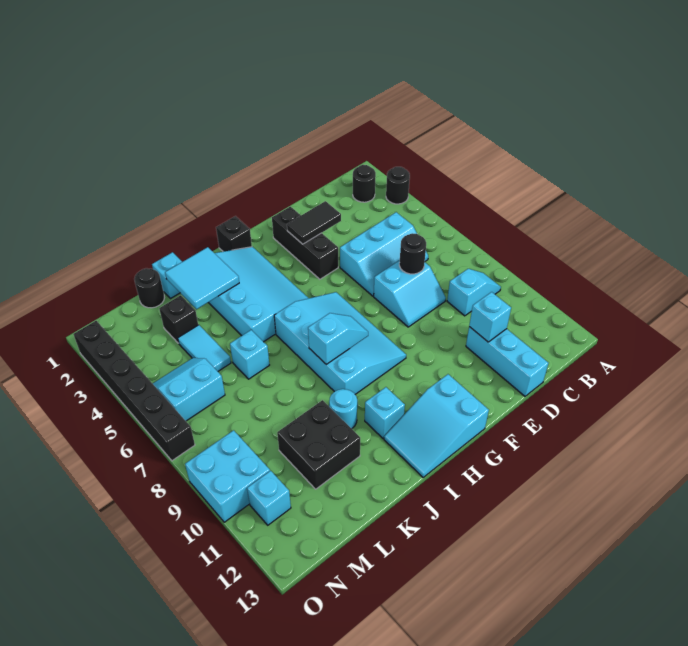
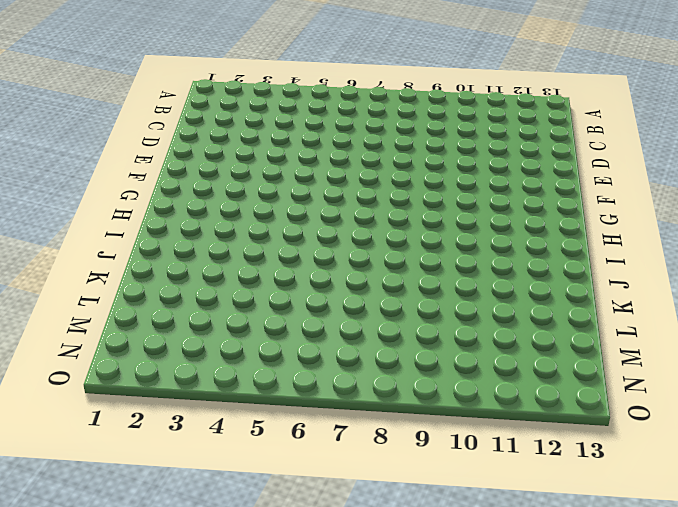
none -> black round brick A3 level 1
none -> black round brick B2 level 1
none -> cyan slope B9:C9 level 1 top C

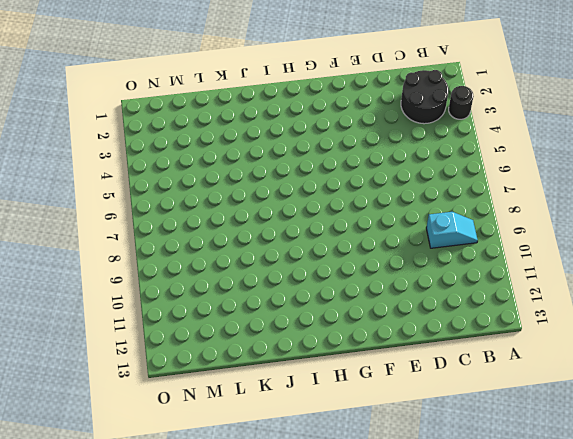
black round brick B2:C3 level 1 -> black round brick B2 level 1
none -> cyan slope C5:E6 level 1 top 5
none -> cyan slope D7:E8 level 1 top 7
none -> cyan brick D11:D13 level 1

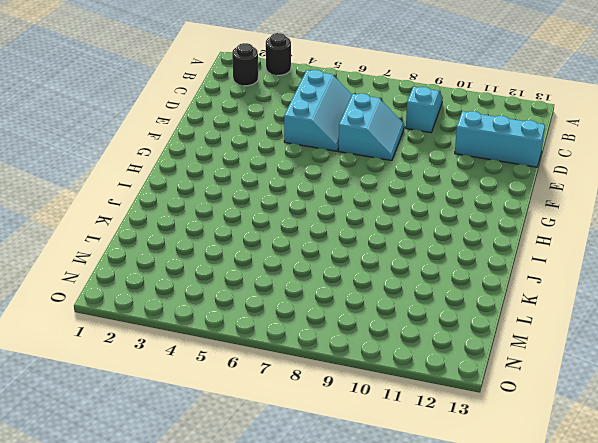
none -> black brick F2:F4 level 1
none -> cyan slope G6:I9 level 1 top I
none -> cyan slope G12:I13 level 1 top G

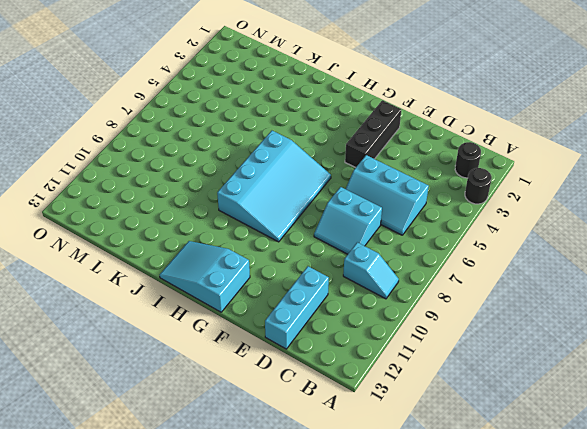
none -> black brick H1 level 1
none -> cyan slope H2:J5 level 1 top J
none -> cyan brick I11 level 1

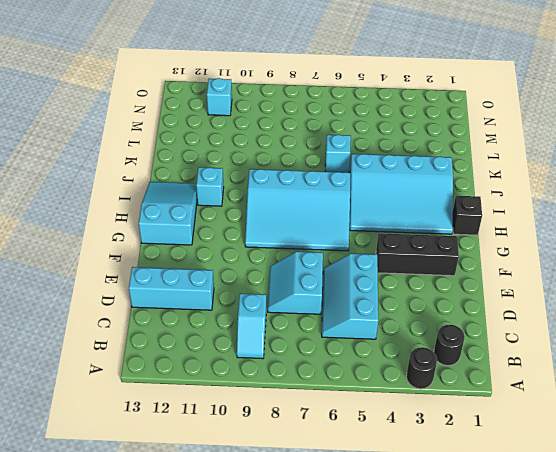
none -> cyan round brick J10 level 1
none -> cyan brick K1 level 1
none -> black brick K10:L11 level 1

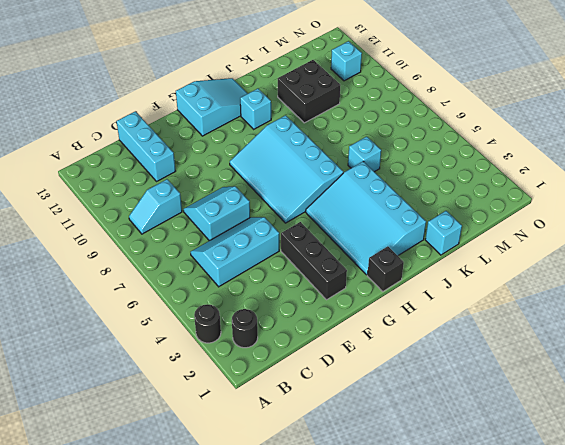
none -> cyan round brick J10 level 1
none -> black round brick L1 level 1
none -> black brick L3 level 1

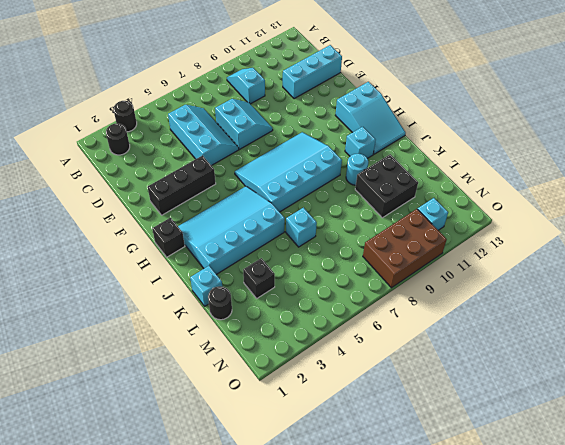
brown brick N8:O10 level 1 -> cyan brick N9:O10 level 1
none -> cyan tile L4:L5 level 1
none -> cyan slope M5:N6 level 1 top 6
none -> black brick O2:O7 level 1

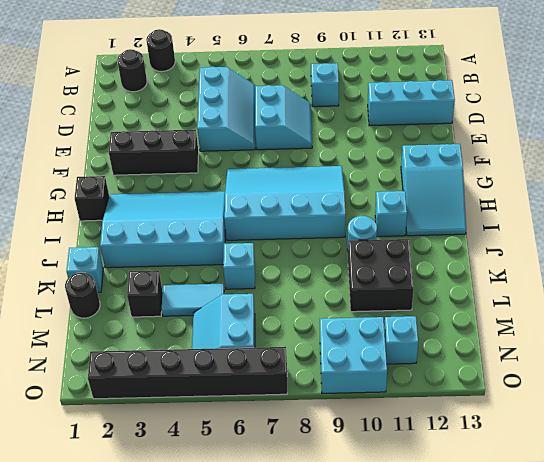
none -> black round brick D7 level 2
none -> cyan brick D11 level 2
none -> black tile E3:F3 level 2

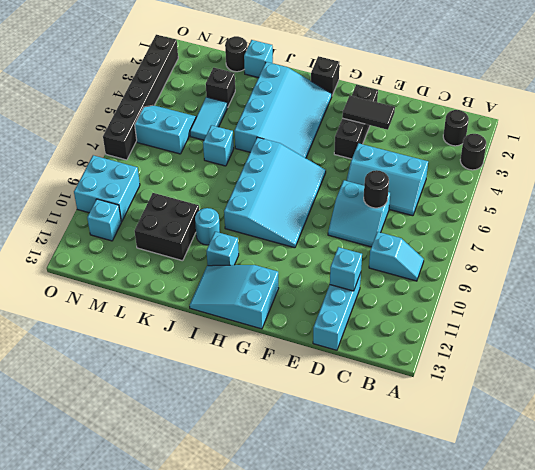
none -> cyan slope H8:I8 level 2 top I
none -> cyan tile J2:K3 level 2

